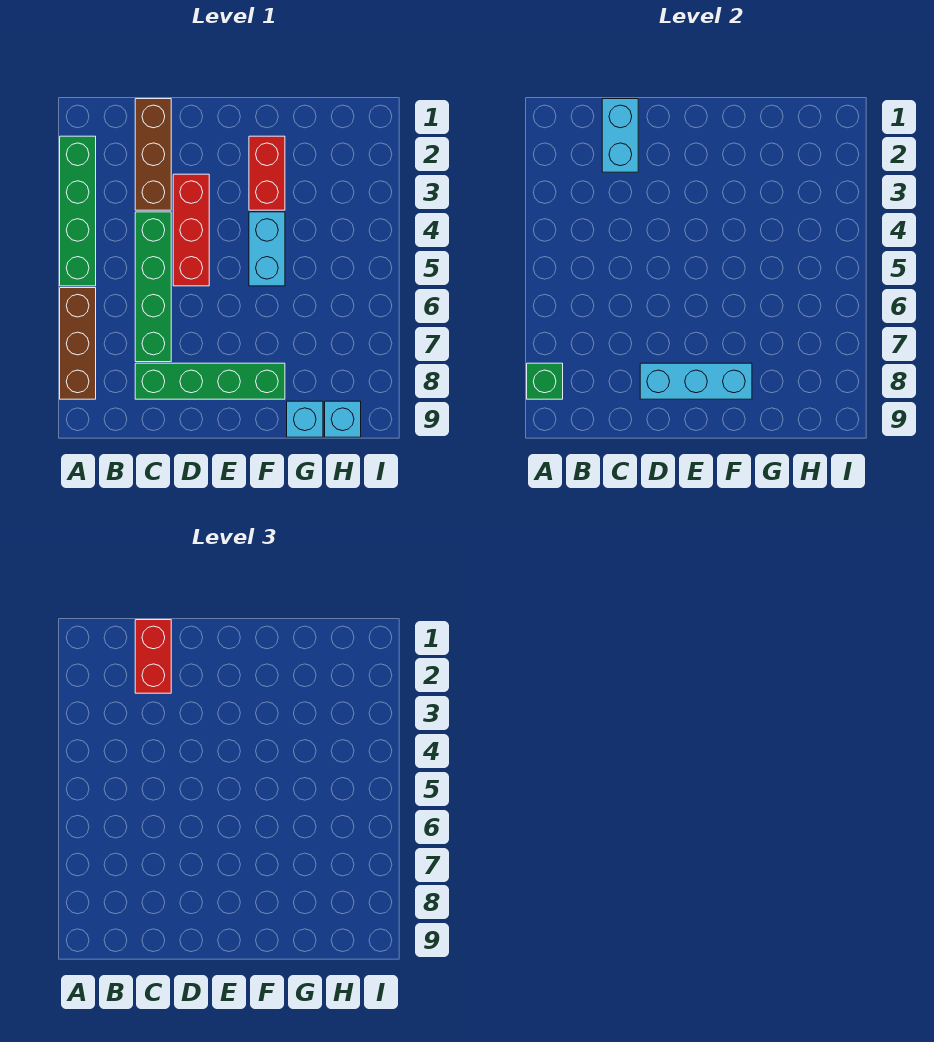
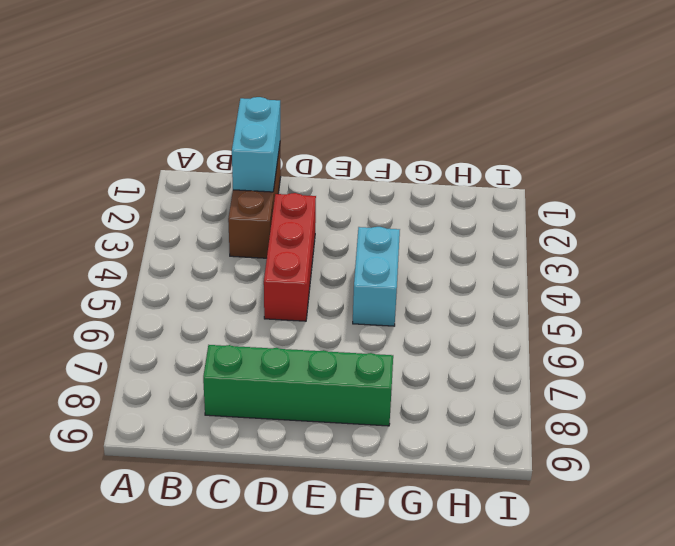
none -> green brick A2:A5 level 1
none -> brown brick A6:A8 level 1
none -> green brick C4:C7 level 1

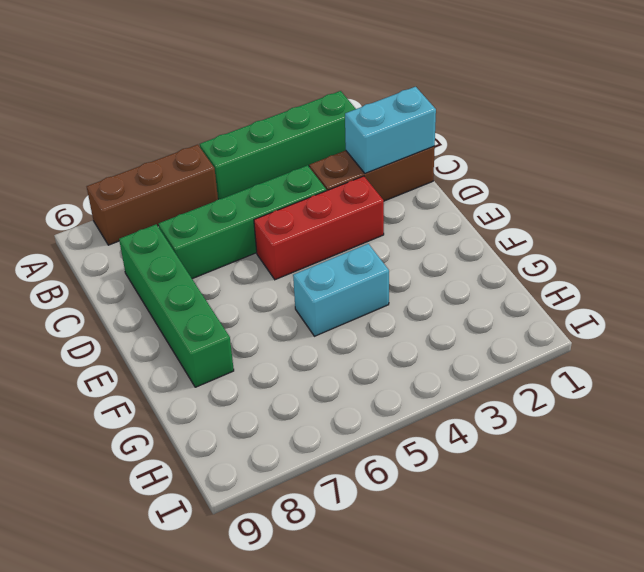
none -> red brick F2:F3 level 1
none -> cyan brick G9 level 1
none -> cyan brick H9 level 1

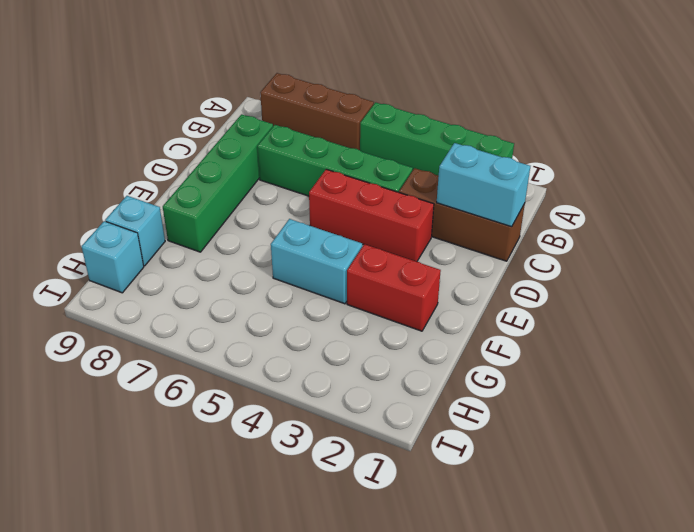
none -> green brick A8 level 2
none -> cyan brick D8:F8 level 2
none -> red brick C1:C2 level 3

